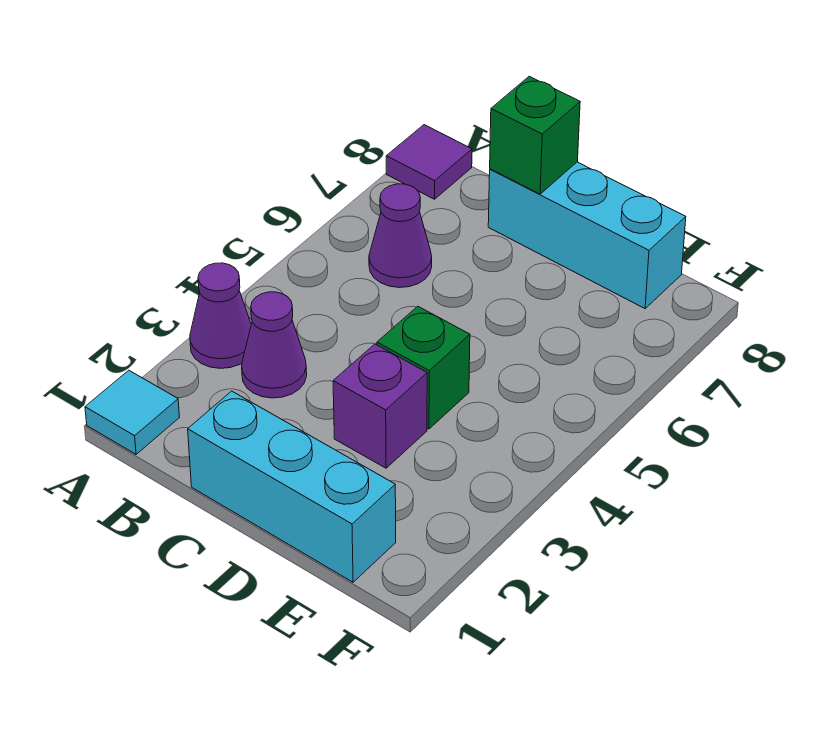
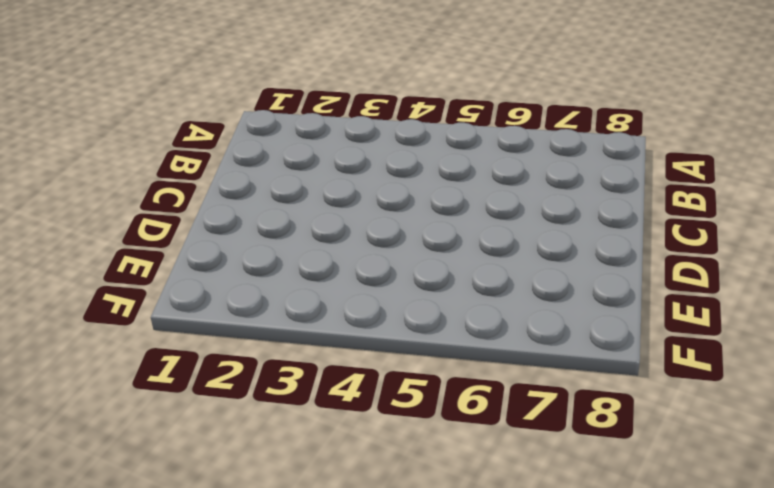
none -> cyan tile A1 level 1
none -> purple cone A3 level 1

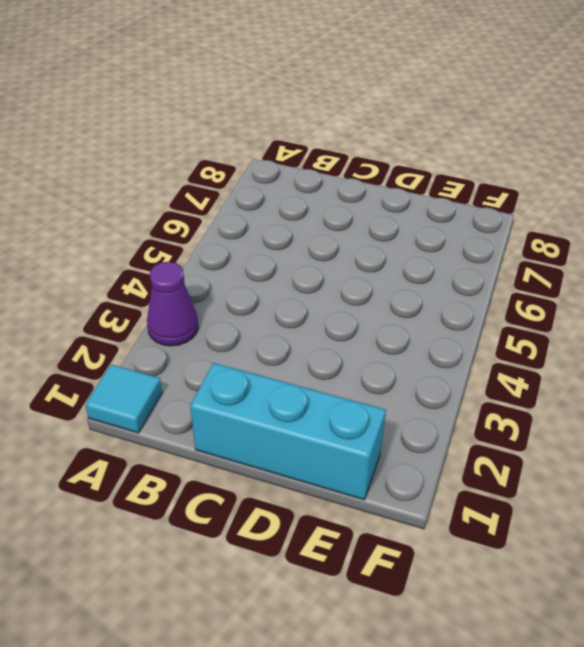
none -> purple tile A8 level 1
none -> purple cone B3 level 1

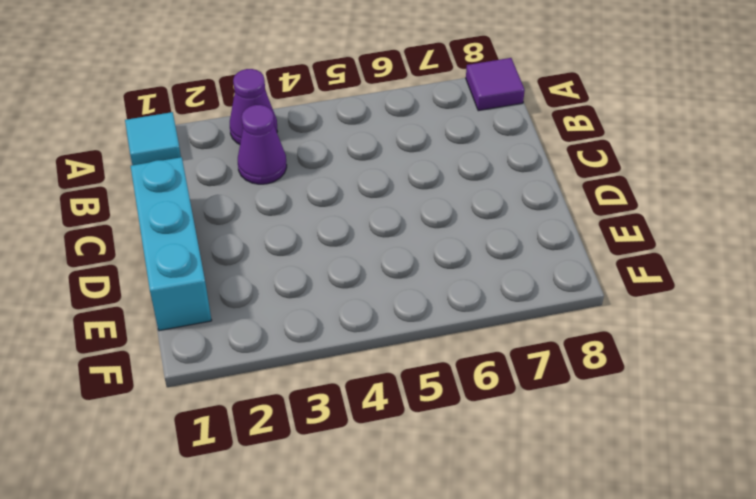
none -> purple cone B6 level 1
none -> cyan brick C8:E8 level 1

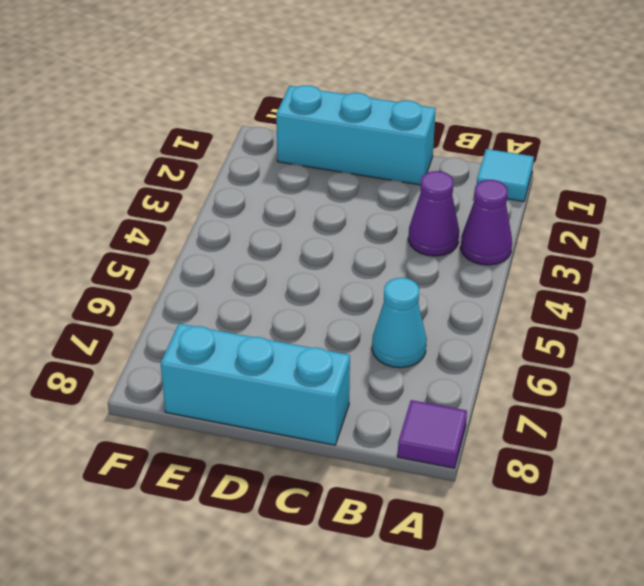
cyan cone B6 level 1 -> purple cone B6 level 1
none -> purple brick D3 level 1
none -> green brick D4 level 1

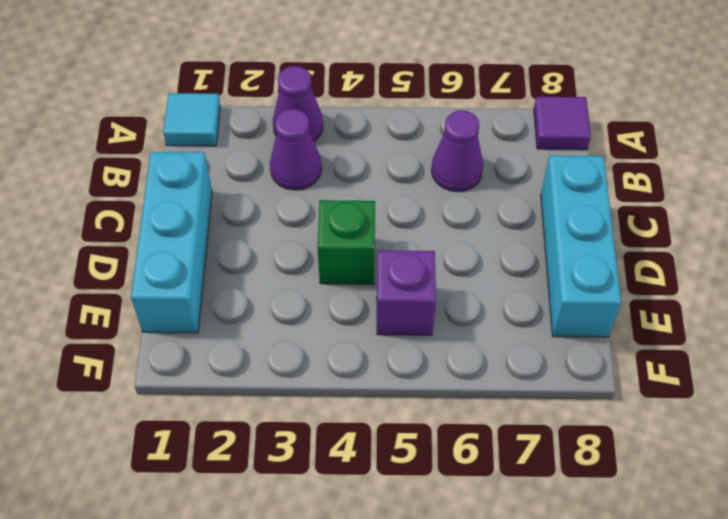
purple brick E5 level 1 -> purple brick D3 level 1
none -> green brick C8 level 2

